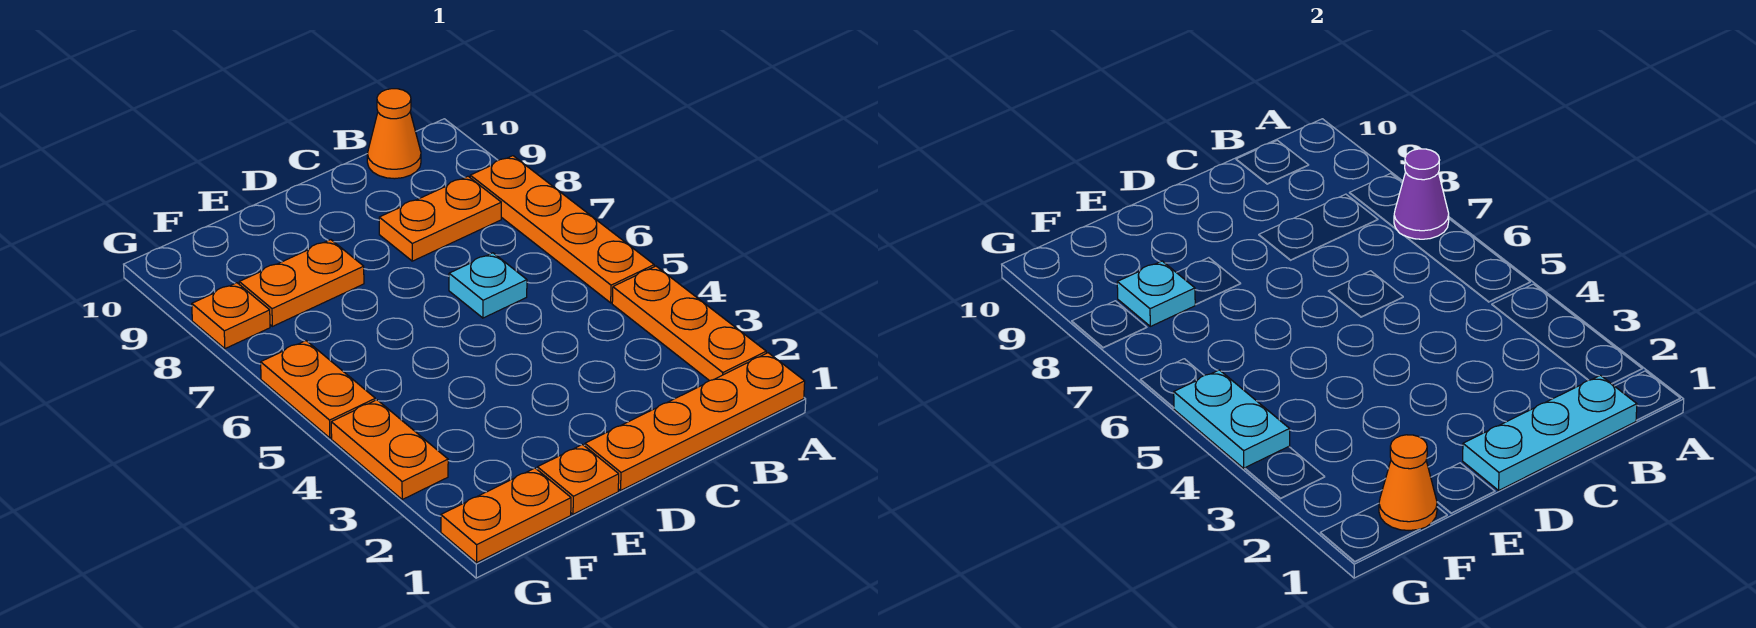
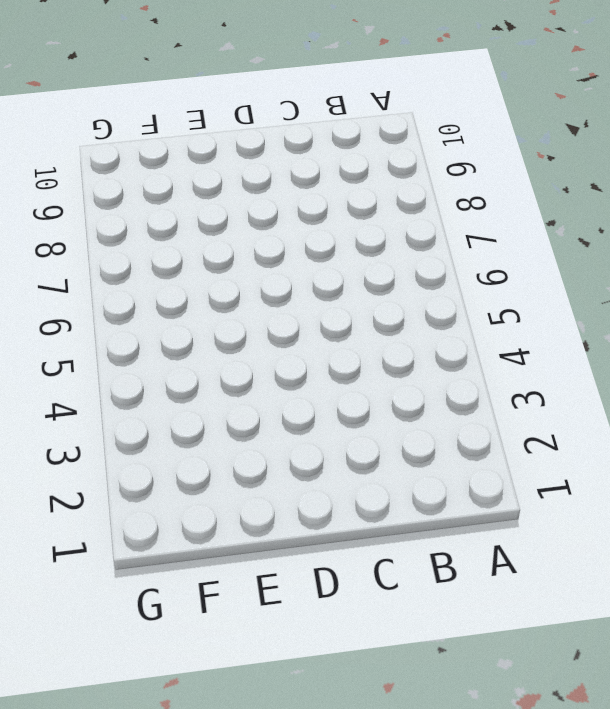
none -> orange plate A1:D1 level 1
none -> orange plate A2:A4 level 1
none -> orange plate A5:A8 level 1

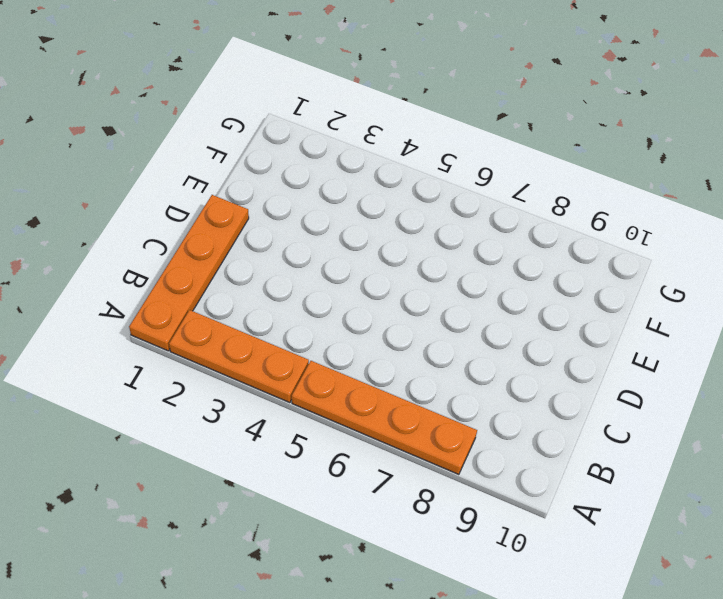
none -> orange plate B8:C8 level 1
none -> orange cone B10 level 1
none -> cyan plate C6 level 1

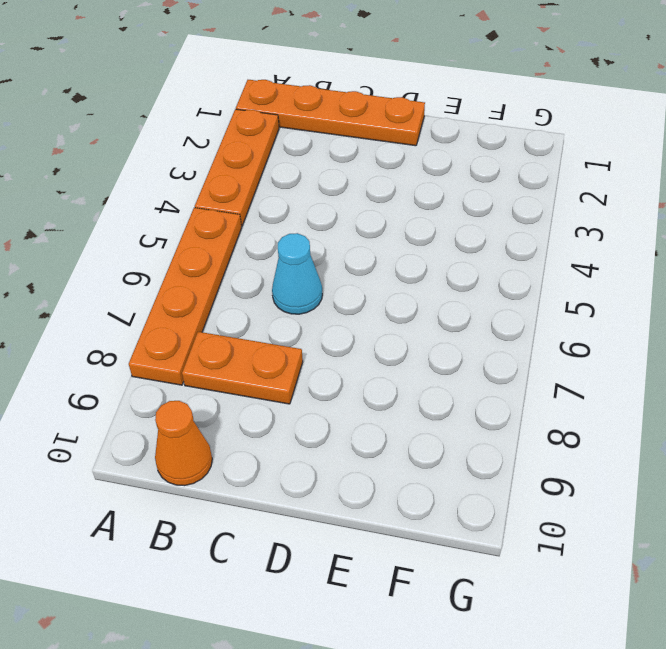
cyan cone C6 level 1 -> cyan plate C6 level 1
none -> orange plate E1 level 1
none -> orange plate E8:F8 level 1
none -> orange plate F1:G1 level 1

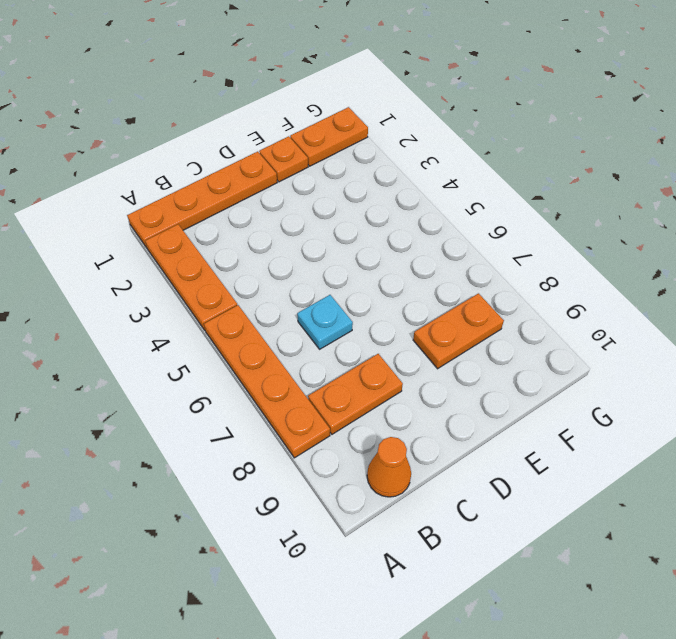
none -> orange plate G3:G4 level 1
none -> orange plate G5:G6 level 1
none -> orange plate G8 level 1

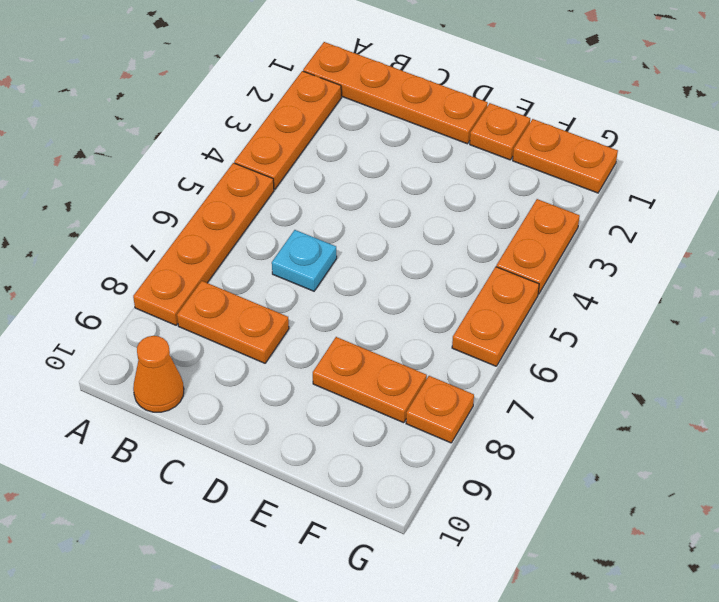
none -> purple cone A7 level 2
none -> cyan plate B1:D1 level 2
none -> orange cone F1 level 2

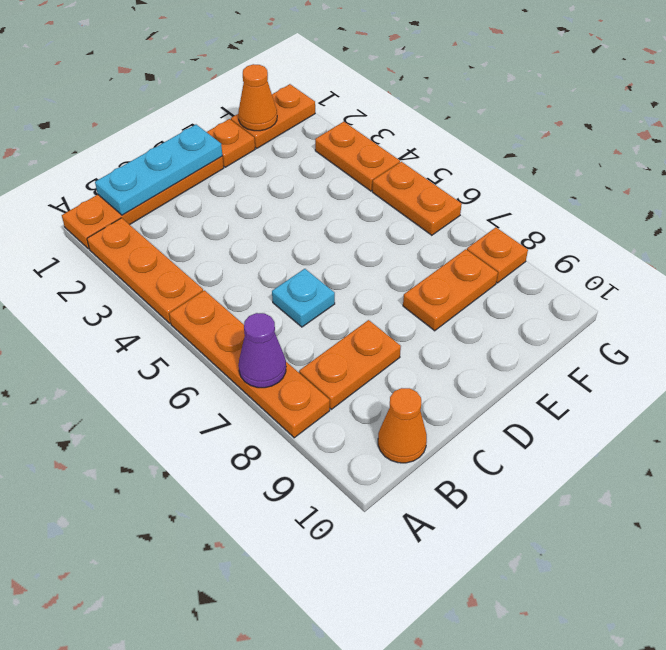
none -> cyan plate F8 level 2
none -> cyan plate G4:G5 level 2

